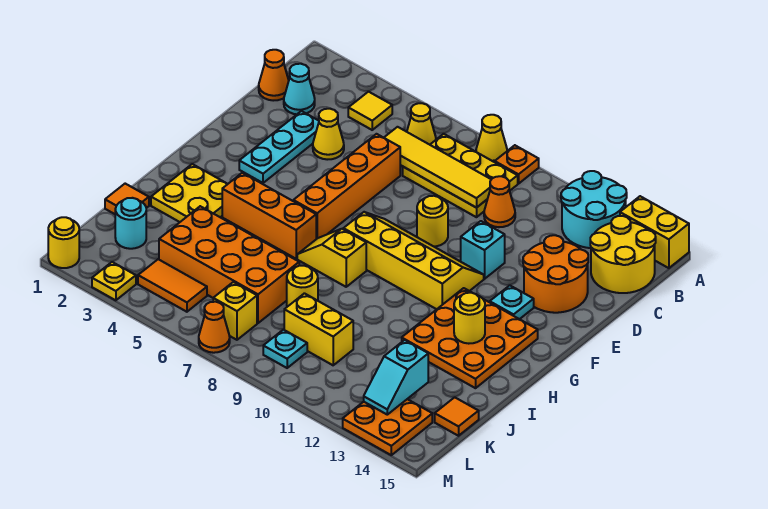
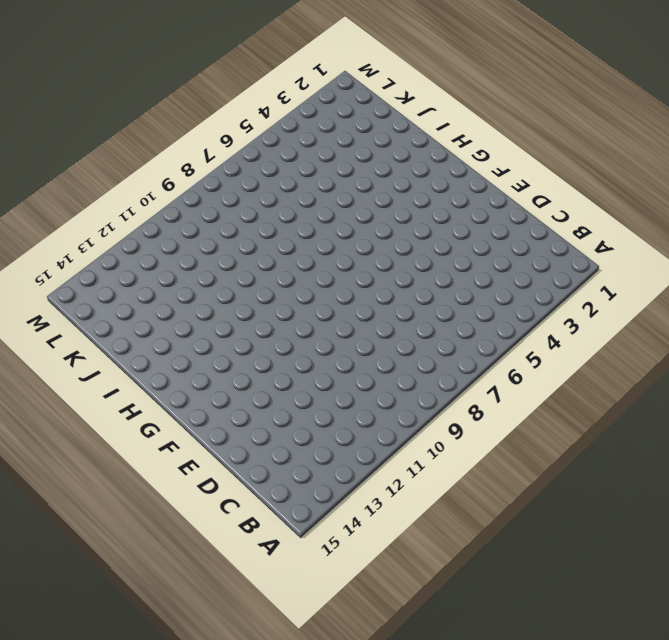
none -> yellow cone A8 level 1
none -> orange plate A9 level 1
none -> cyan round brick A12:B13 level 1
none -> yellow brick A14:A15 level 1

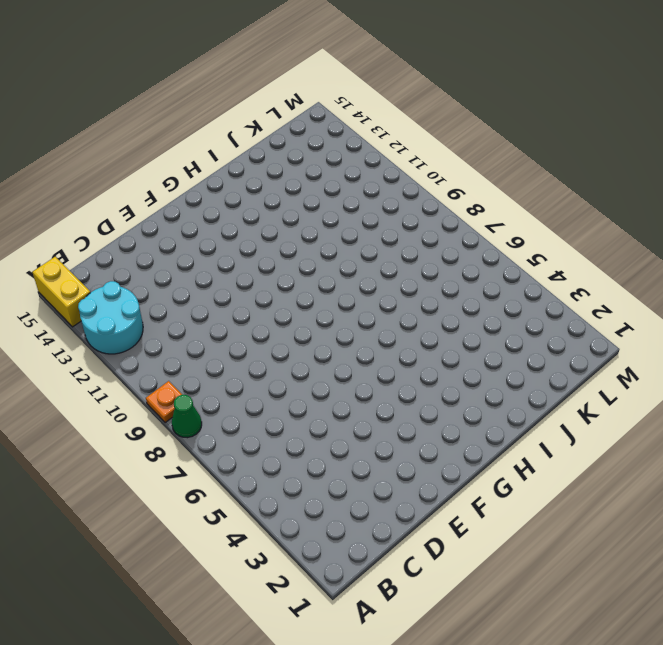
green cone A8 level 1 -> yellow cone A8 level 1
none -> yellow tile B4 level 1
none -> yellow cone B6 level 1
none -> yellow plate B7:C9 level 1
none -> yellow round brick B14:C15 level 1

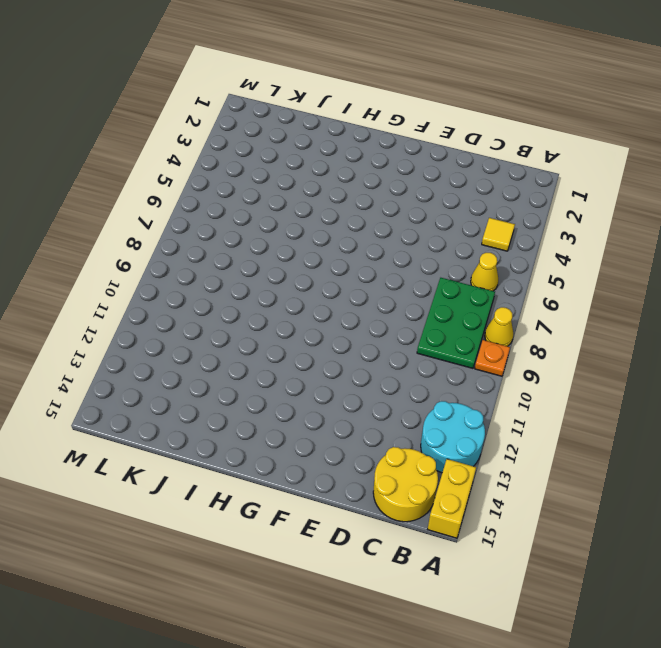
green plate B7:C9 level 1 -> yellow plate B7:C9 level 1
none -> orange cone C1 level 1
none -> cyan cone C2 level 1
none -> orange cone C10 level 1
none -> cyan plate D3:F3 level 1

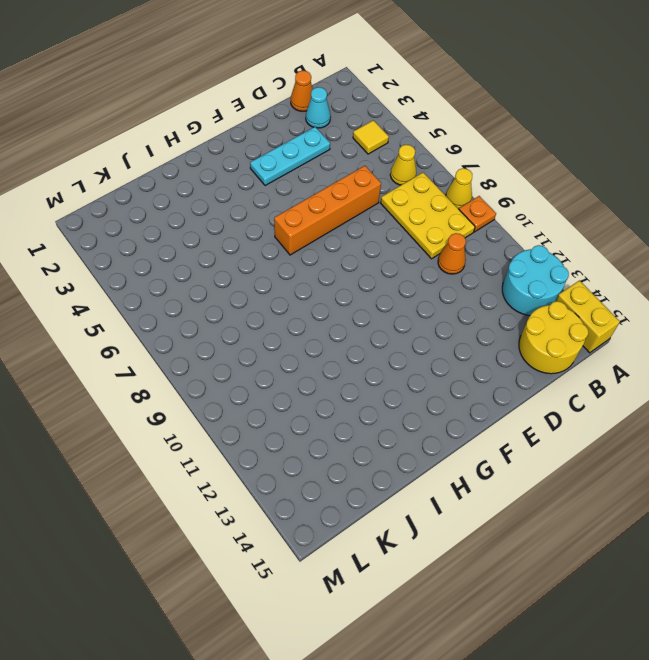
none -> yellow cone D4 level 1
none -> orange round brick D13:E14 level 1
none -> yellow round brick E9 level 1
none -> cyan brick E11 level 1

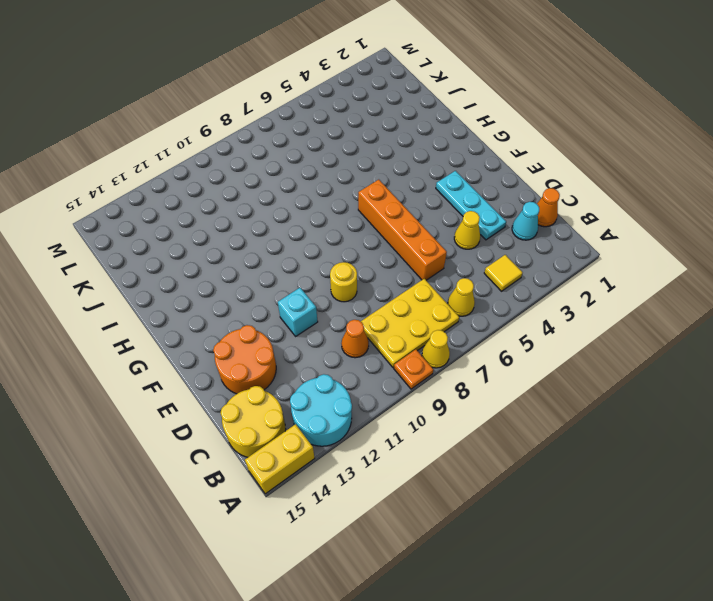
none -> yellow slope F8:G11 level 1 top G
none -> cyan plate F13 level 1
none -> orange plate G12:I14 level 1
none -> yellow plate H2:I3 level 1

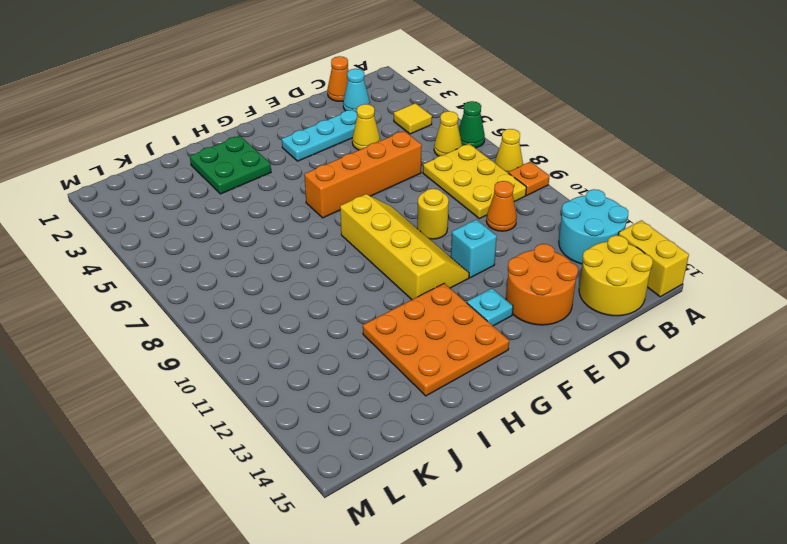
green cone A6 level 1 -> none
green plate H2:I3 level 1 -> yellow plate H2:I3 level 1
none -> orange brick H4:H6 level 1
none -> yellow slope H7:H8 level 1 top 8
none -> orange tile J1 level 1
none -> orange brick J4:K7 level 1

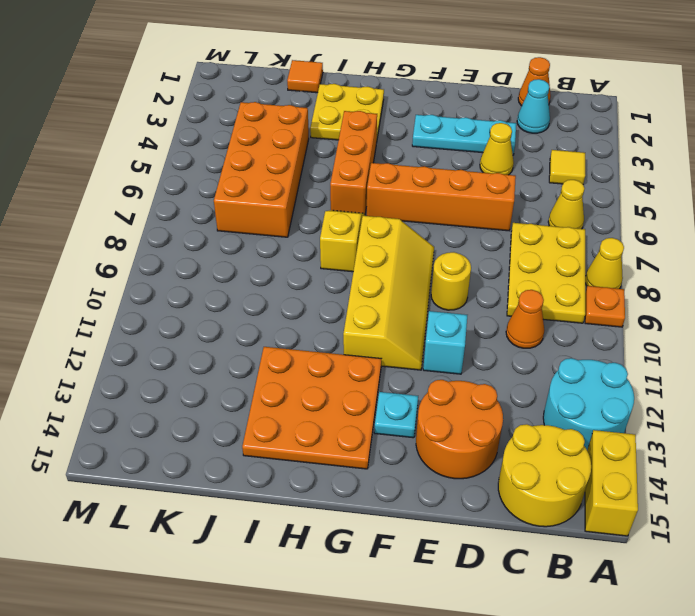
none -> yellow round brick J8 level 1
none -> cyan round brick K2 level 1
none -> yellow brick K9:K10 level 1
none -> orange tile K15 level 1

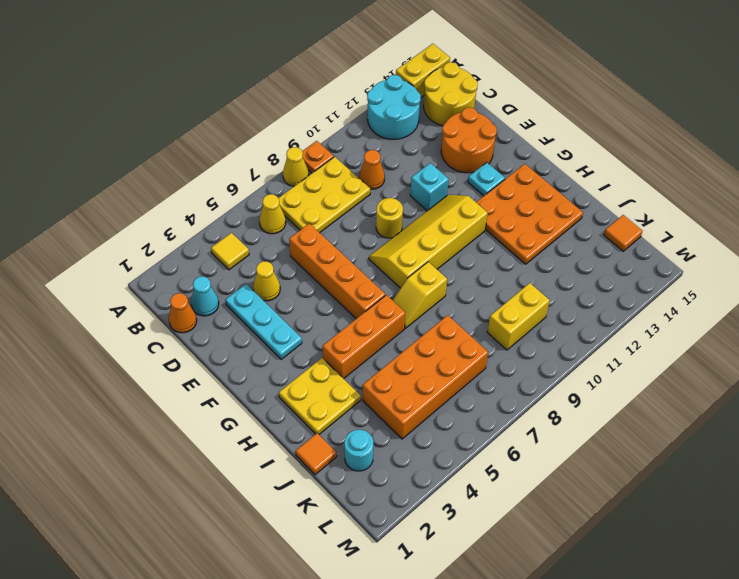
none -> yellow round brick J8 level 1
none -> orange tile L4:L5 level 1
none -> yellow brick L7 level 1
none -> cyan plate L9 level 1

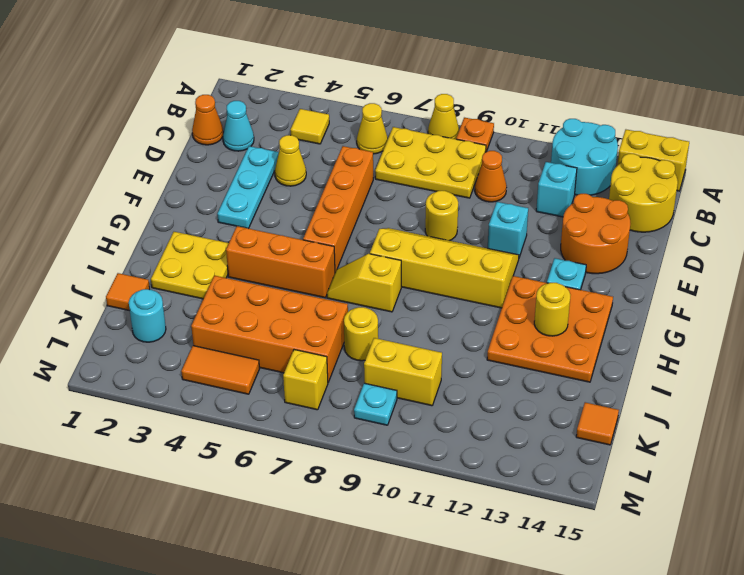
cyan brick C12 level 1 -> none
none -> orange plate L13:M14 level 1
none -> yellow round brick M1 level 1
none -> yellow plate M3 level 1
none -> orange cone M7 level 1

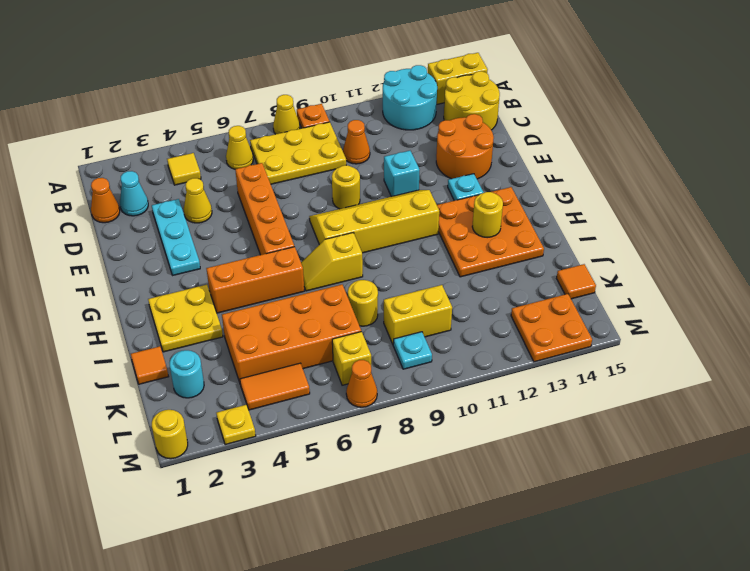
none -> yellow tile C6:C9 level 2
none -> cyan slope K13:L13 level 2 top K

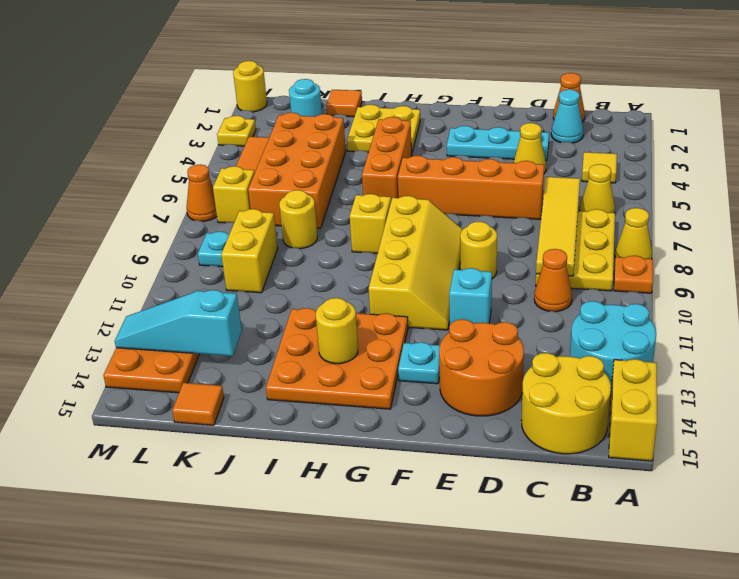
cyan slope K13:M13 level 2 top K -> cyan slope K13:L13 level 2 top K

